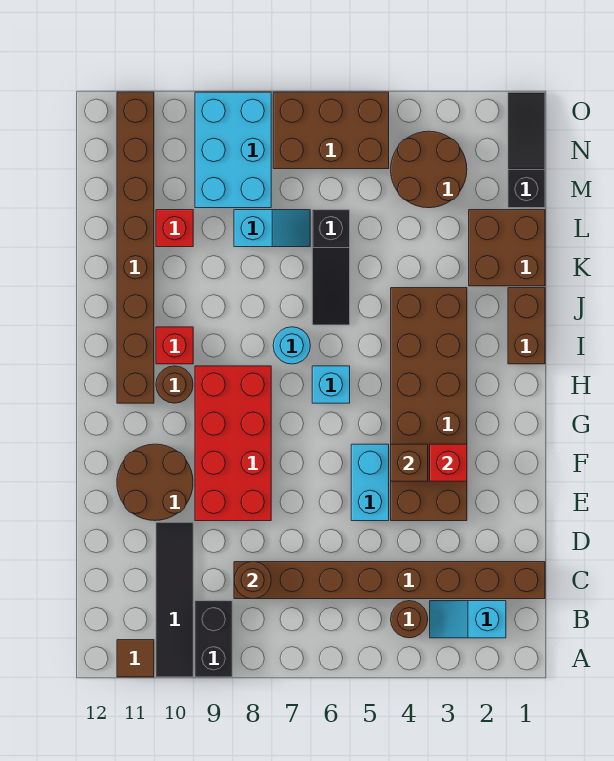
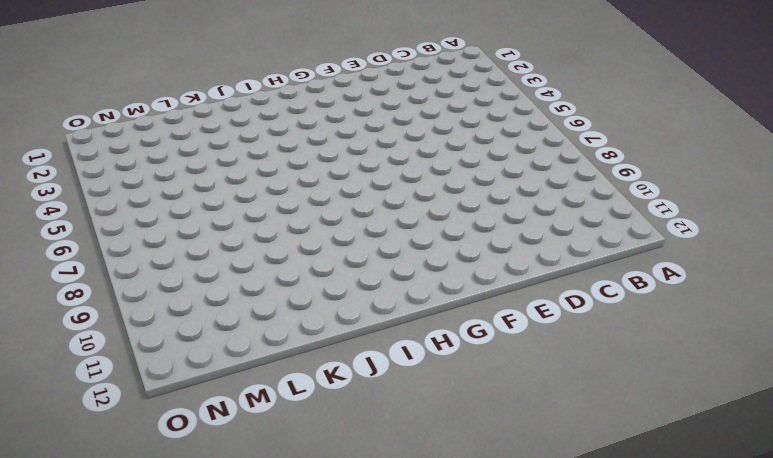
none -> black brick A9:B9 level 1
none -> black tile A10:D10 level 1
none -> brown tile A11 level 1

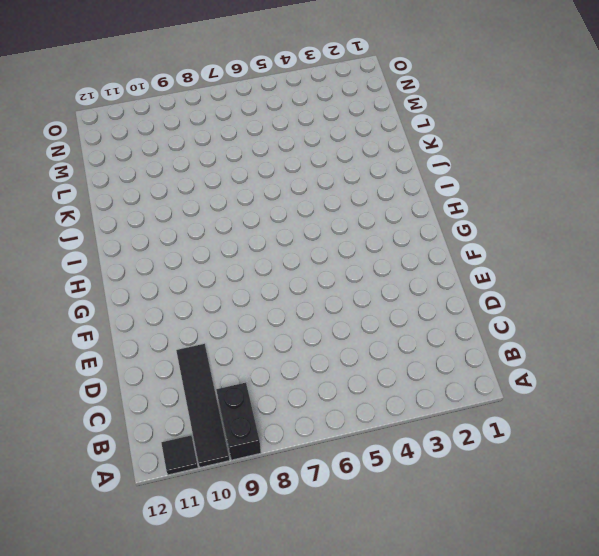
black tile A11 level 1 -> brown tile A11 level 1
none -> cyan slope B2:B3 level 1 top 2
none -> brown round brick B4 level 1
none -> brown brick C1:C8 level 1

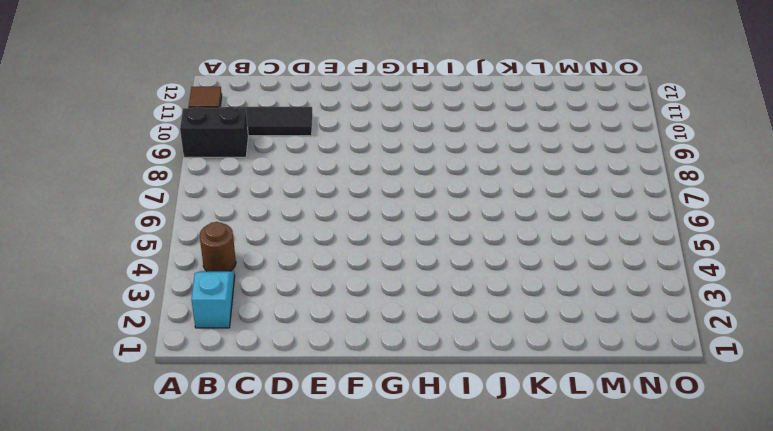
none -> brown brick C1:C8 level 1
none -> brown brick E3:J4 level 1
none -> cyan brick E5:F5 level 1

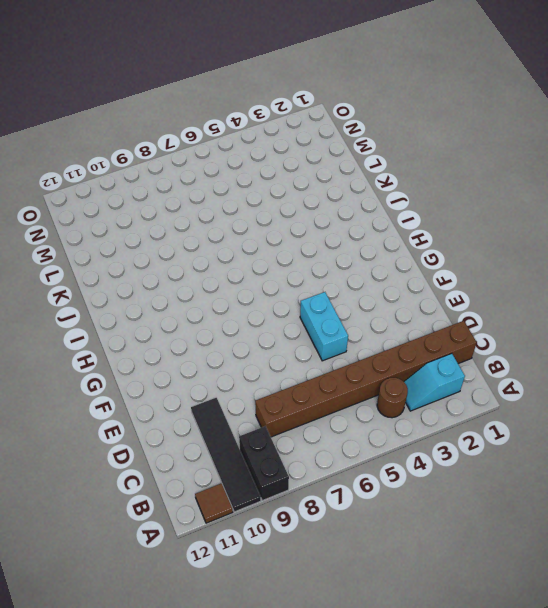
none -> brown brick E3:J4 level 1
none -> red brick E8:H9 level 1
none -> brown round brick E10:F11 level 1

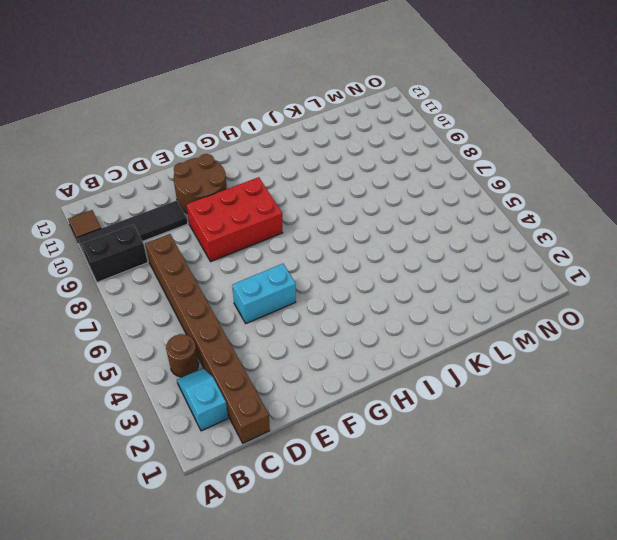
red brick E8:G9 level 1 -> red brick E8:H9 level 1
none -> brown brick E3:J4 level 1
none -> cyan brick H6 level 1
none -> brown round brick H10 level 1

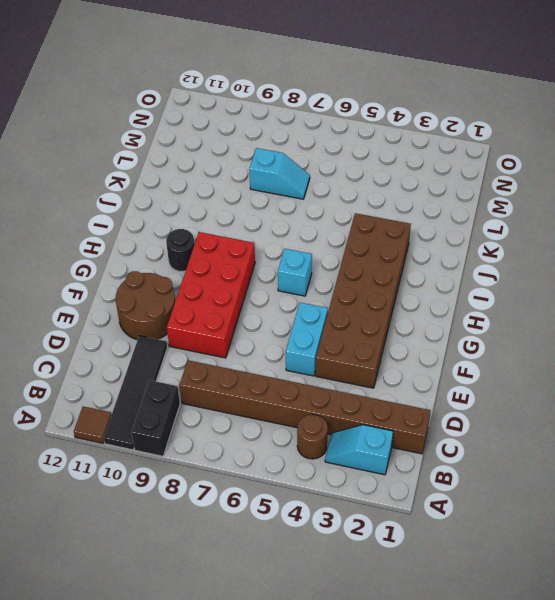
black round brick H10 level 1 -> brown round brick H10 level 1
none -> brown brick H11:O11 level 1
none -> brown brick I1:J1 level 1
none -> cyan round brick I7 level 1

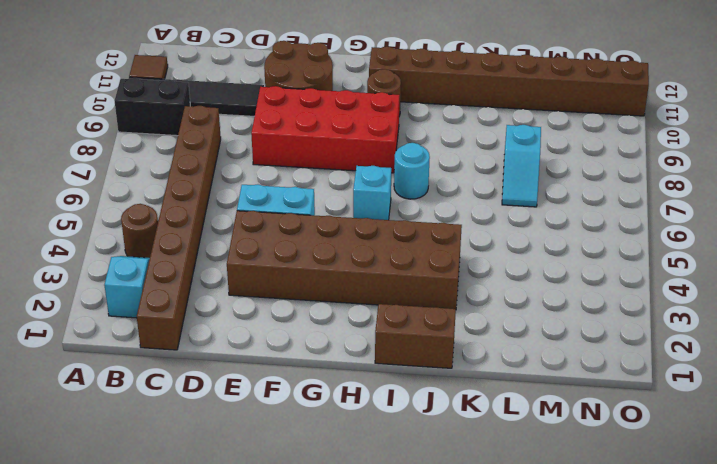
none -> red brick I10 level 1
none -> black slope J6:L6 level 1 top L
none -> brown brick K1:L2 level 1

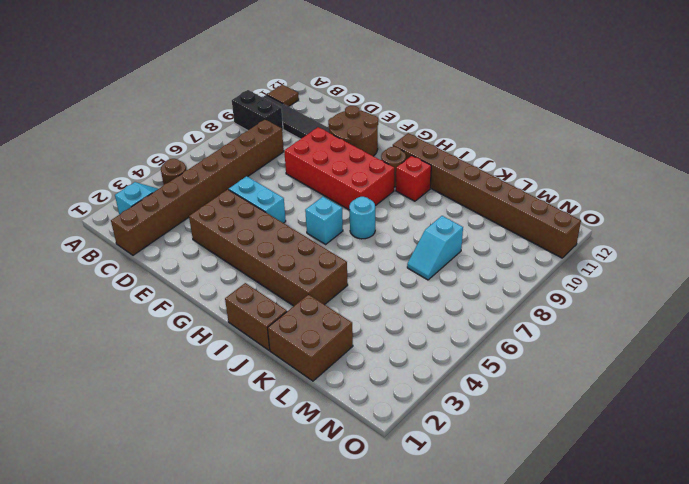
none -> black slope J6:L6 level 1 top L
none -> red brick L10 level 1
none -> black slope M1:O1 level 1 top M

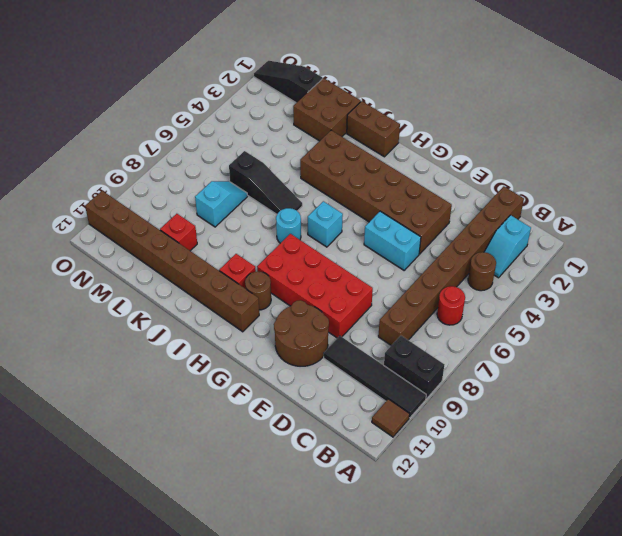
red round brick B6 level 1 -> none
none -> brown round brick M3:N4 level 1
none -> cyan brick M8:O9 level 1
none -> brown brick N5:O7 level 1

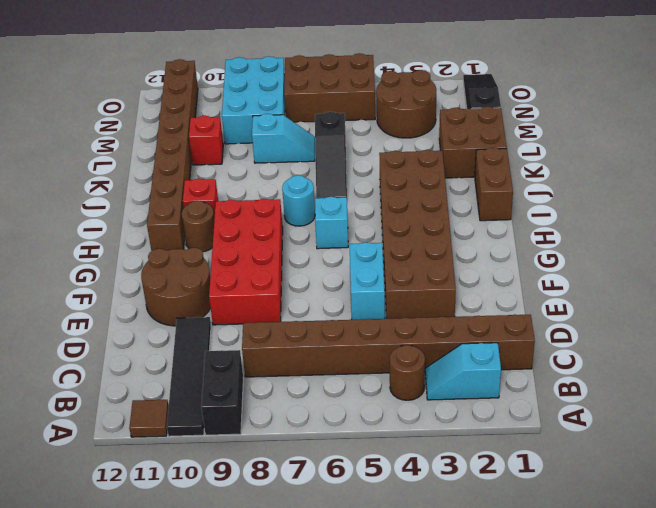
none -> brown round brick C8 level 2
none -> red brick F3 level 2
none -> brown brick F4 level 2

